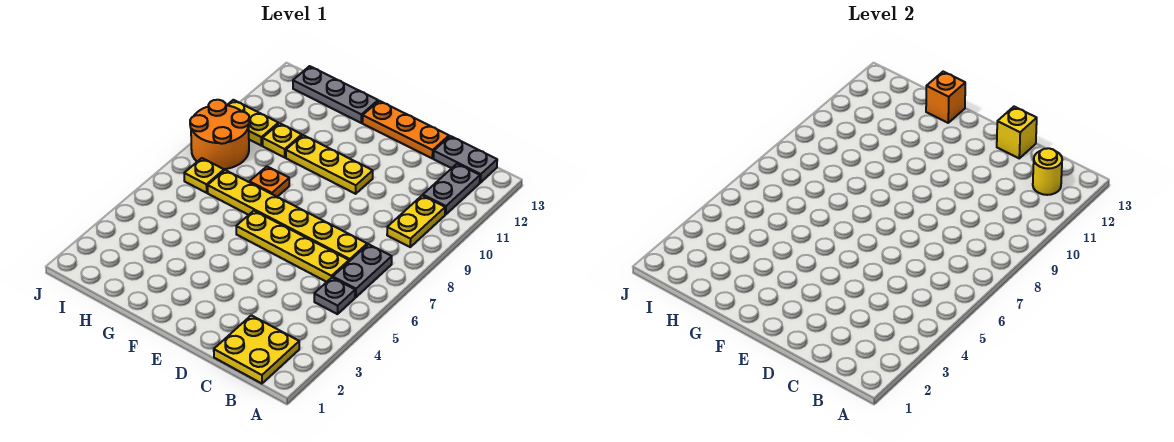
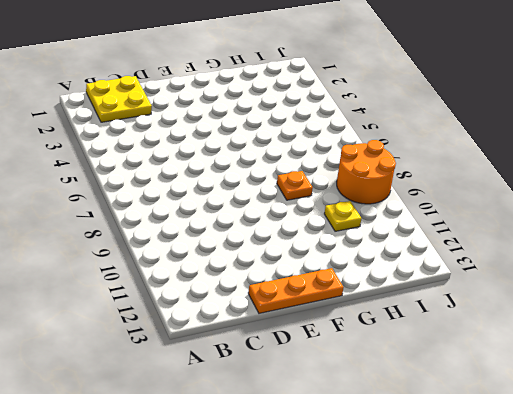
none -> grey plate B5 level 1
none -> grey plate B6:B7 level 1
none -> yellow plate B9:B10 level 1

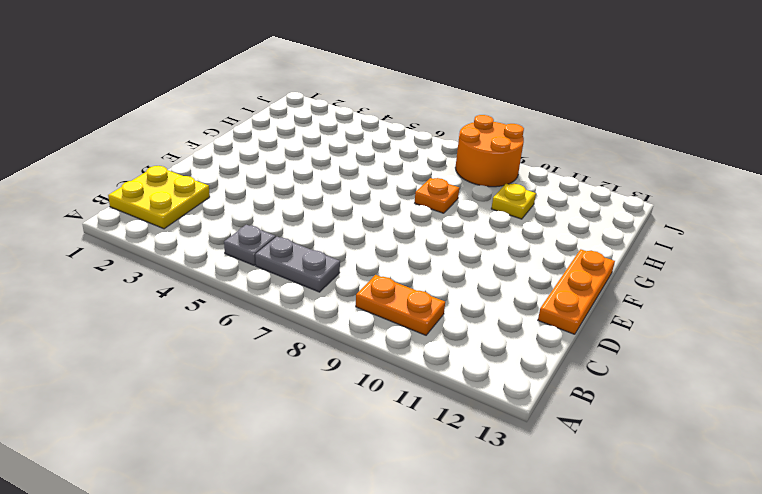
orange plate B9:B10 level 1 -> yellow plate B9:B10 level 1
none -> grey plate B11:B12 level 1
none -> grey plate B13:C13 level 1
none -> yellow plate C6:F6 level 1

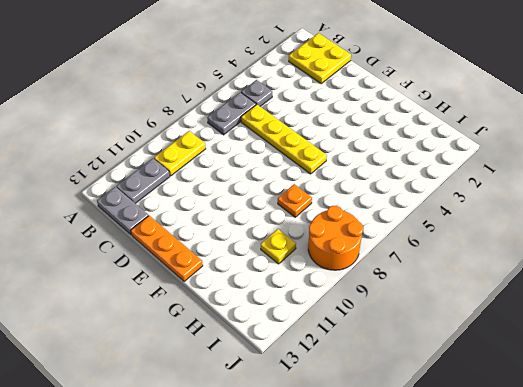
none -> yellow plate C7:H7 level 1
none -> yellow plate E10:G10 level 1
none -> grey plate G13:I13 level 1

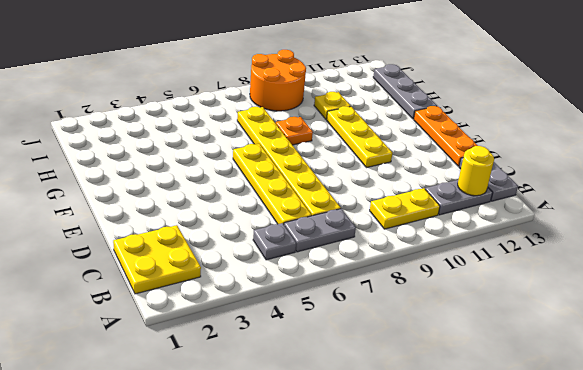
none -> yellow plate I7 level 1
none -> yellow plate I10:J10 level 1
none -> yellow brick D13 level 2

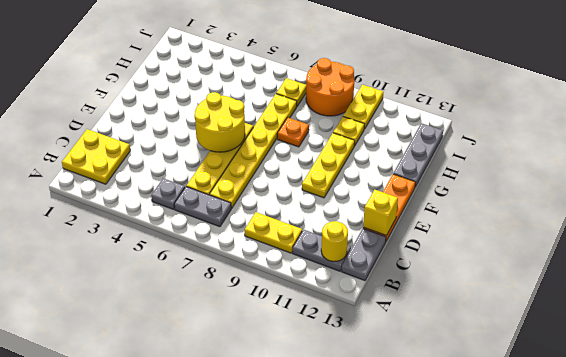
yellow round brick E5:F6 level 2 -> none
none -> orange brick G13 level 2

